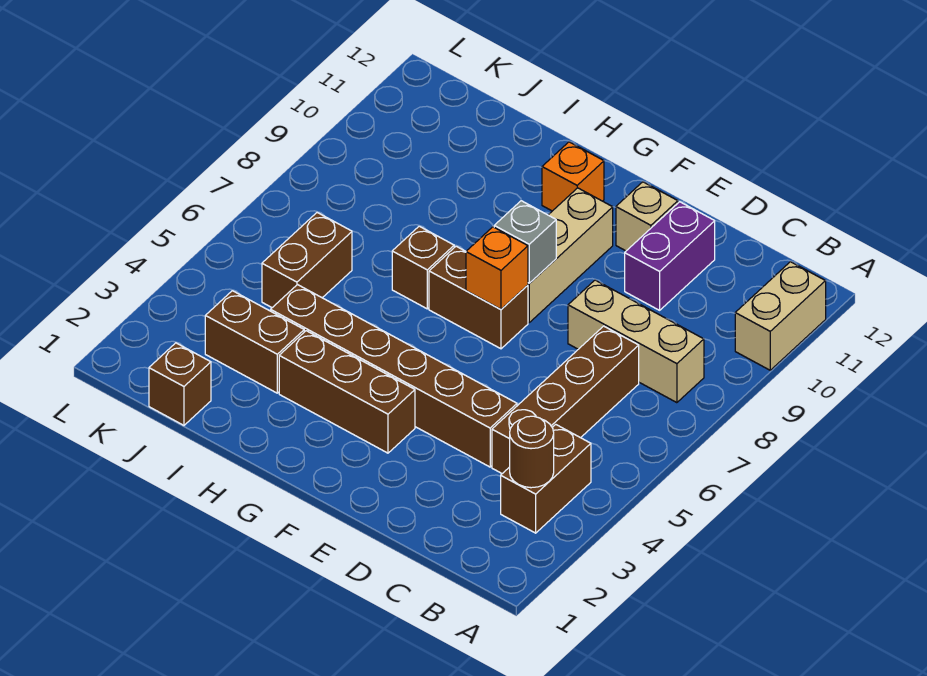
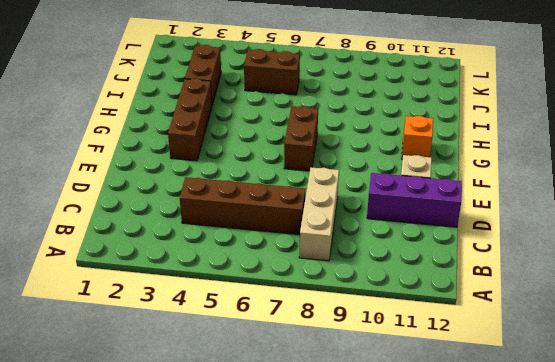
purple brick D10:D12 level 1 -> purple brick D10:D11 level 1
none -> tan brick A10:A11 level 1
none -> brown brick B3:B4 level 1
none -> brown brick D4:I4 level 1

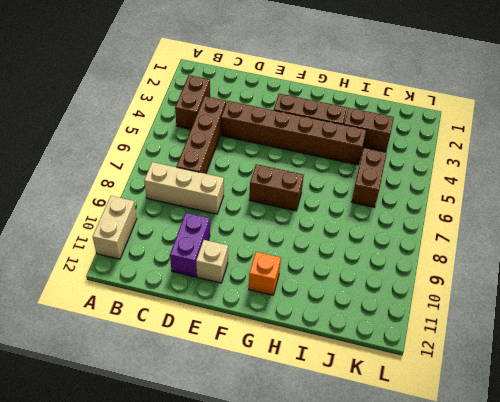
none -> tan brick F8:F10 level 1
none -> brown brick H7 level 1
none -> brown brick J1 level 1

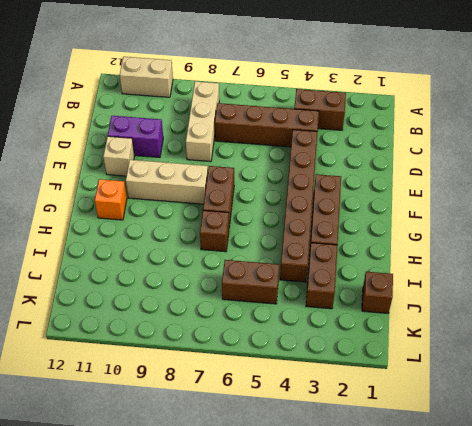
none -> brown round brick B3 level 2
none -> orange brick F7 level 2
none -> grey brick F8 level 2

